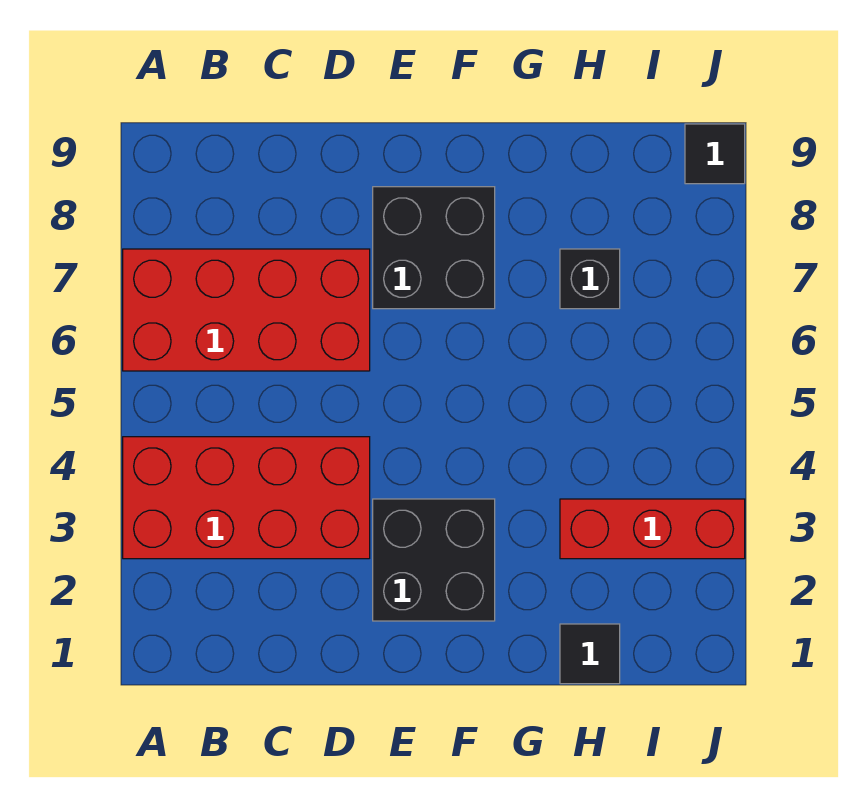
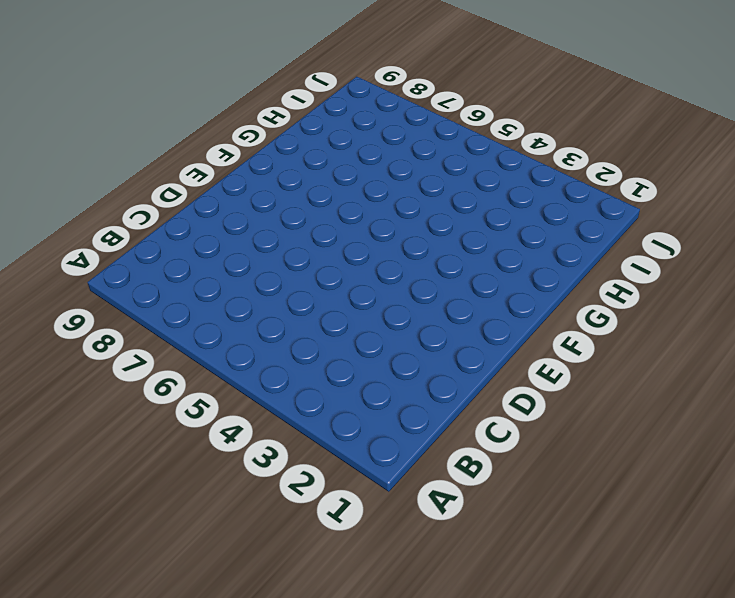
none -> red brick A3:D4 level 1
none -> red brick A6:D7 level 1

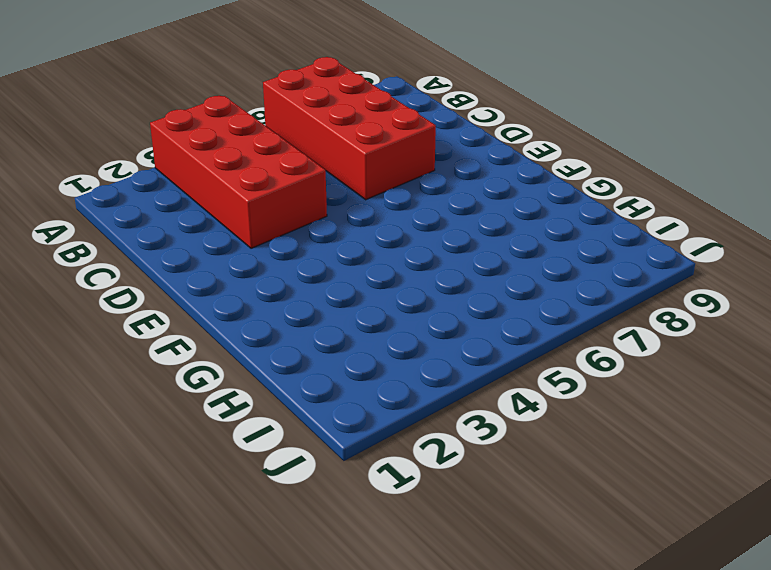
none -> black brick E2:F3 level 1
none -> black brick E7:F8 level 1

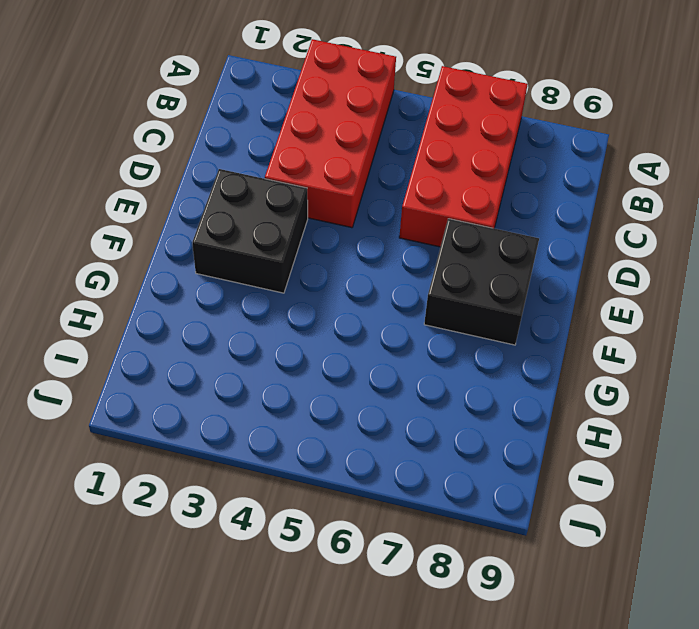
none -> black tile H1 level 1
none -> red brick H3:J3 level 1

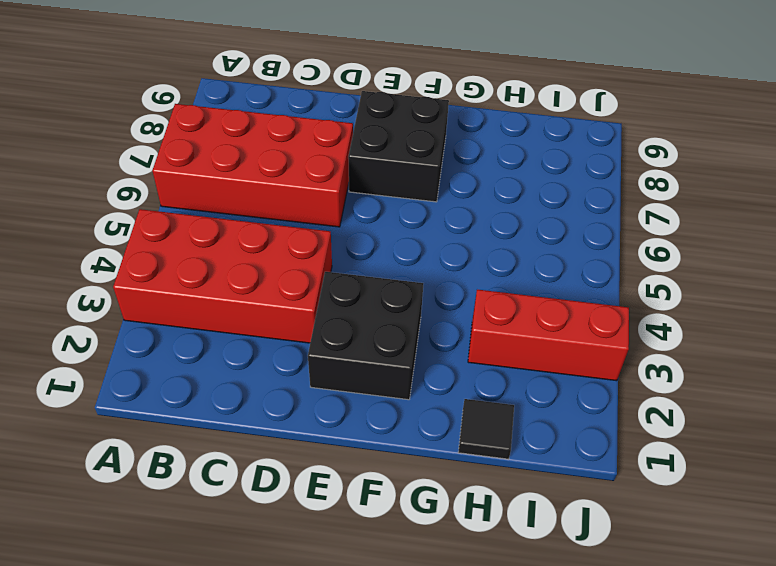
none -> black brick H7 level 1
none -> black tile J9 level 1

